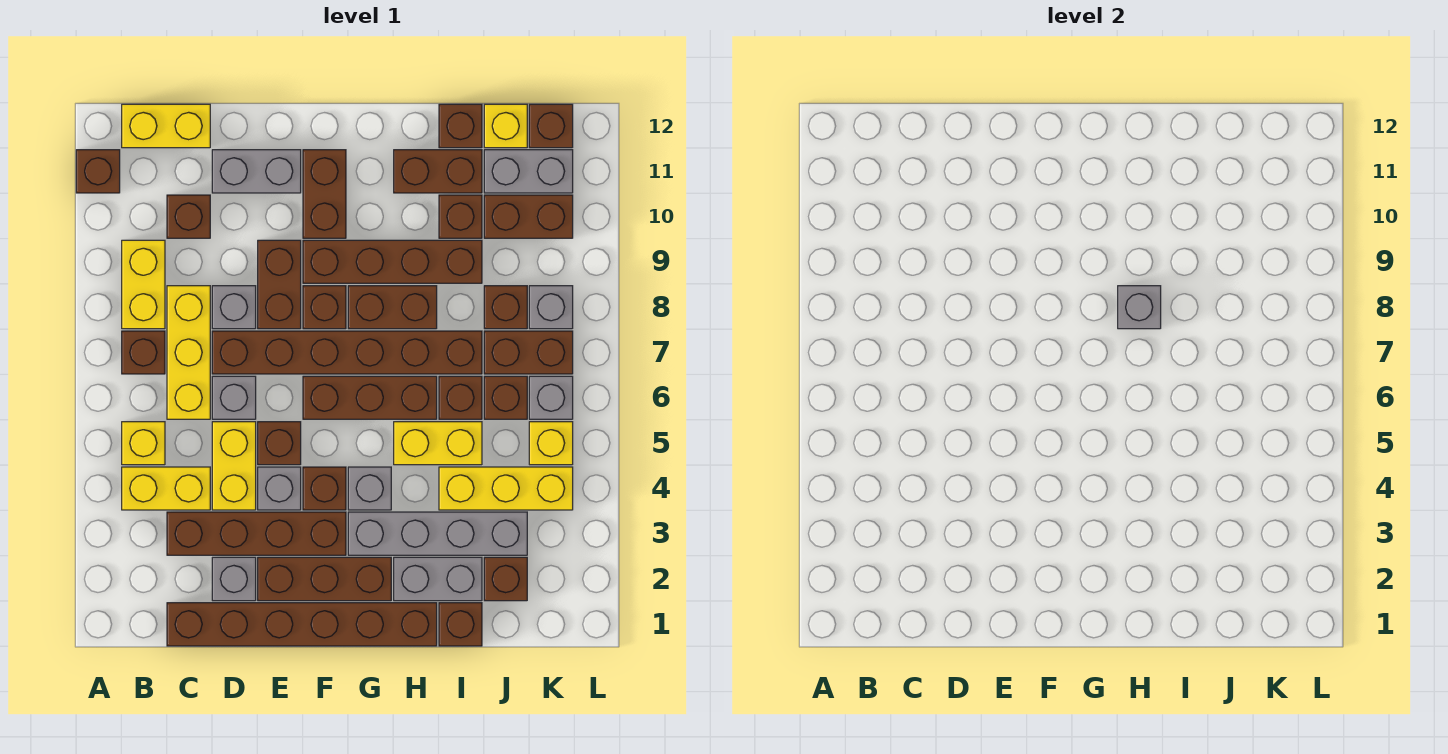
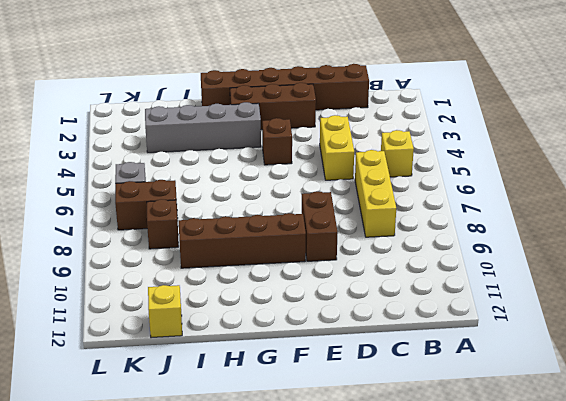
none -> brown brick A11 level 1
none -> yellow brick B4:C4 level 1
none -> brown brick B7 level 1
none -> yellow brick B8:B9 level 1

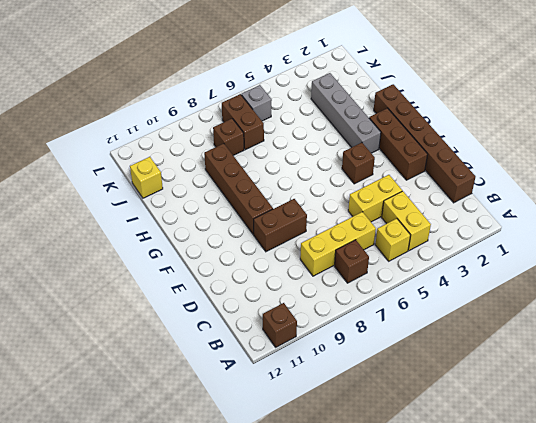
none -> yellow brick B8:B9 level 1
none -> yellow brick B12:C12 level 1
none -> brown brick C3:F3 level 1
none -> brown brick C10 level 1

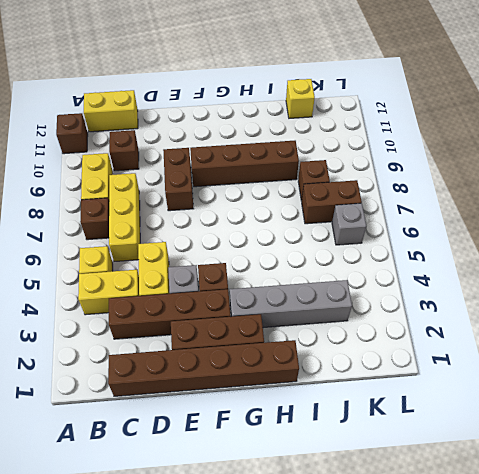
none -> grey brick D2 level 1
none -> grey brick D6 level 1
none -> brown brick D7:I7 level 1
none -> grey brick D8 level 1

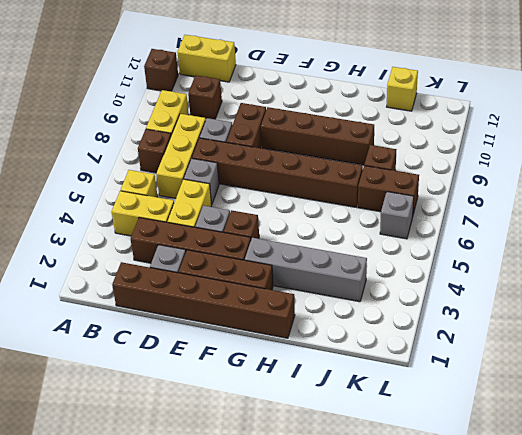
none -> grey brick D11:E11 level 1
none -> brown brick E5 level 1
none -> brown brick F6:H6 level 1
none -> brown brick F8 level 1

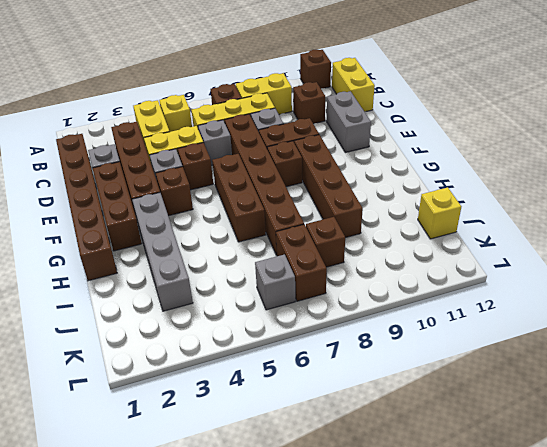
none -> brown brick F10:F11 level 1
none -> grey brick G4 level 1
none -> brown brick G8:H8 level 1
none -> grey brick H2:I2 level 1

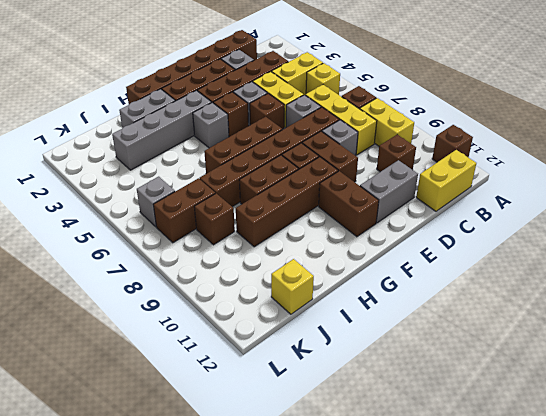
none -> yellow brick H5:I5 level 1
none -> brown brick H11:I11 level 1
none -> brown brick I1 level 1
none -> yellow brick I4:K4 level 1

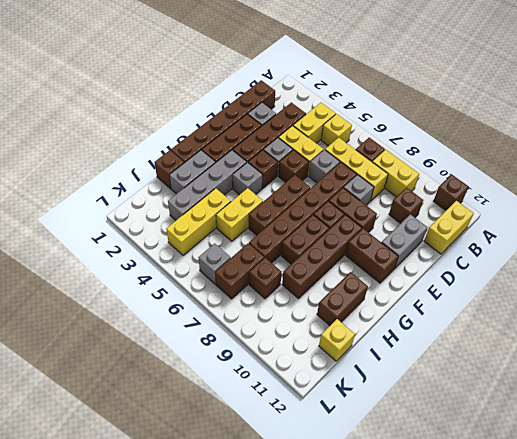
none -> brown brick I6 level 1
none -> brown brick I10 level 1
none -> brown brick I12 level 1
none -> brown brick J2 level 1

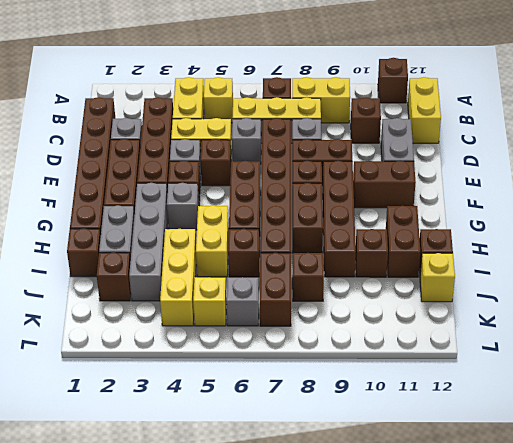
none -> brown brick J6 level 1
none -> brown brick J10:K10 level 1
none -> grey brick J11:K11 level 1
none -> grey brick K8 level 1

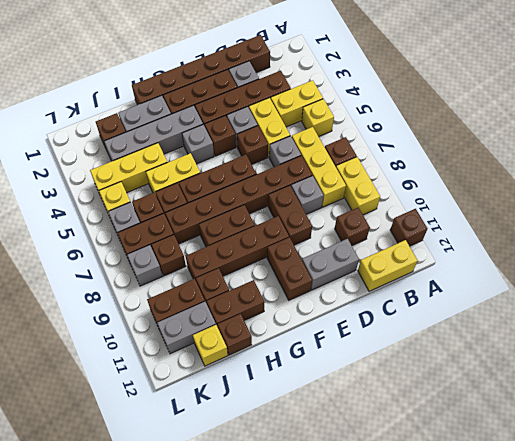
none -> brown brick F8 level 1
none -> brown brick I1 level 1
none -> brown brick K12 level 1
none -> grey brick H8 level 2

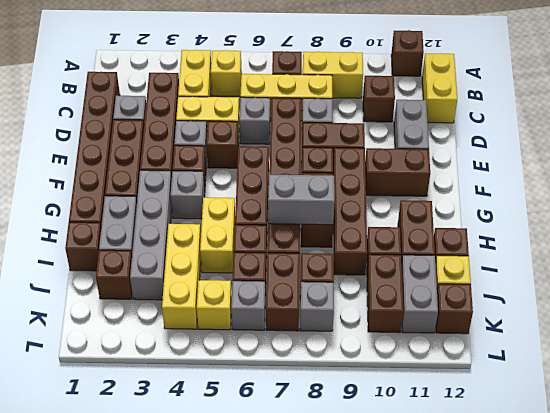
grey brick H7:H8 level 2 -> grey brick H8 level 2

